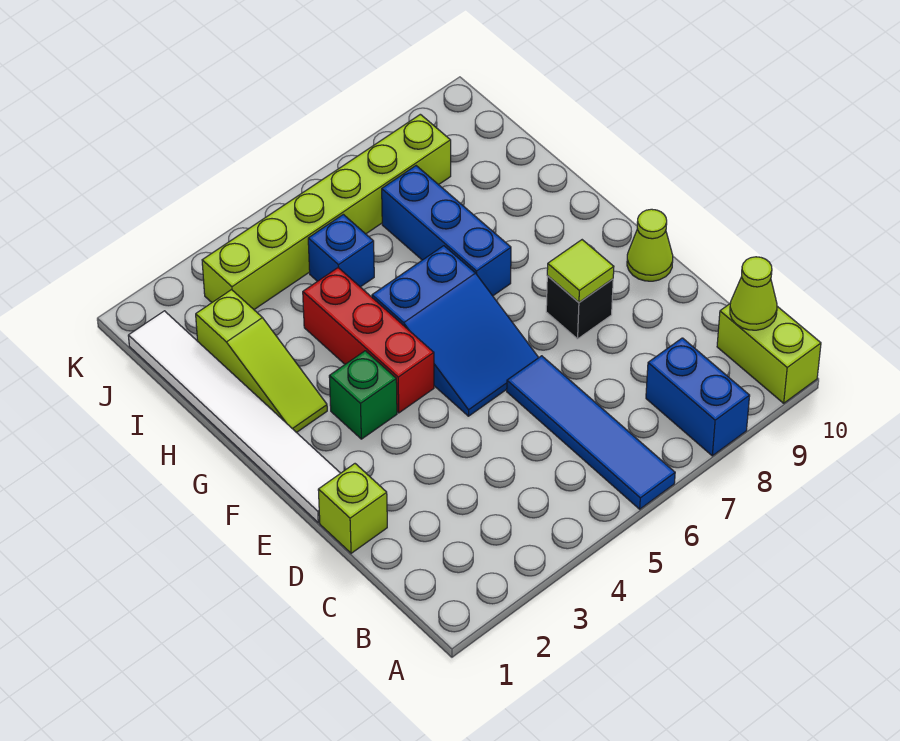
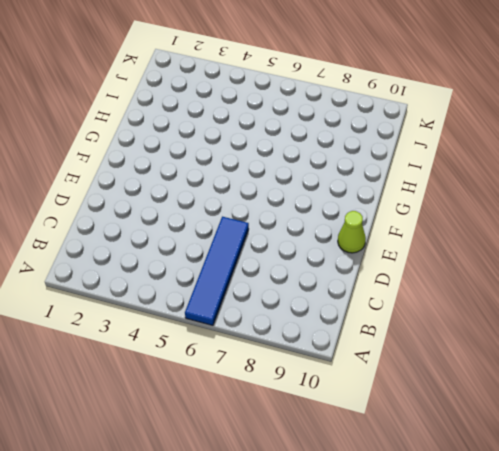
none -> blue brick A8:B8 level 1
none -> lime brick A10:B10 level 1
none -> lime brick D1 level 1

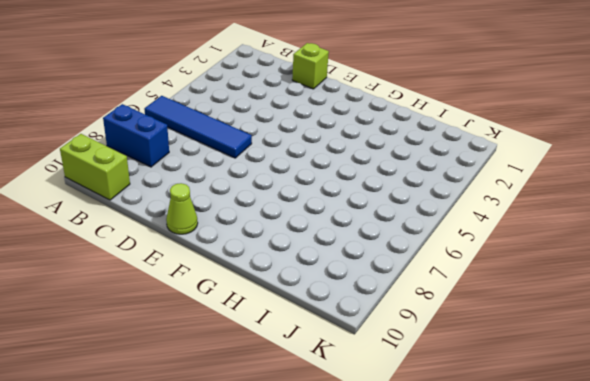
none -> white tile E1:J1 level 1
none -> blue slope E5:G6 level 1 top G
none -> black brick E8 level 1

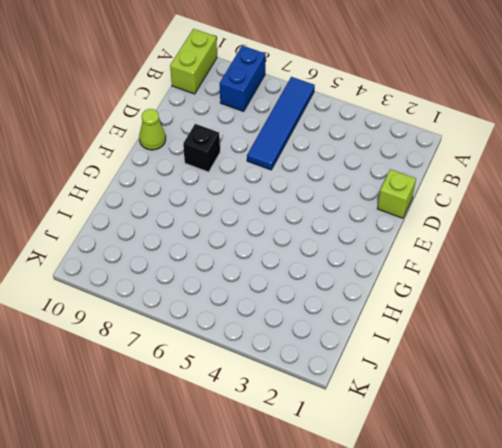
none -> white tile E1:J1 level 1
none -> blue slope E5:G6 level 1 top G
none -> green brick F3 level 1

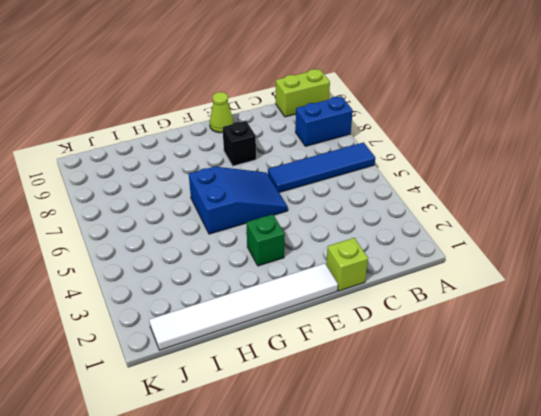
none -> red brick F4:H4 level 1
none -> lime slope G2:I2 level 1 top I
none -> blue brick G7:I7 level 1

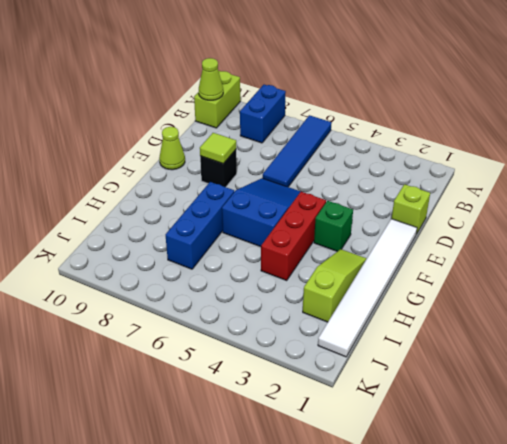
none -> blue brick I5 level 1
none -> lime brick J3:J8 level 1

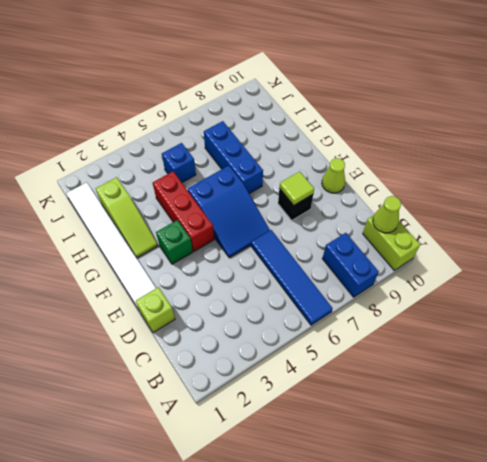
none -> lime brick J3:J8 level 1

